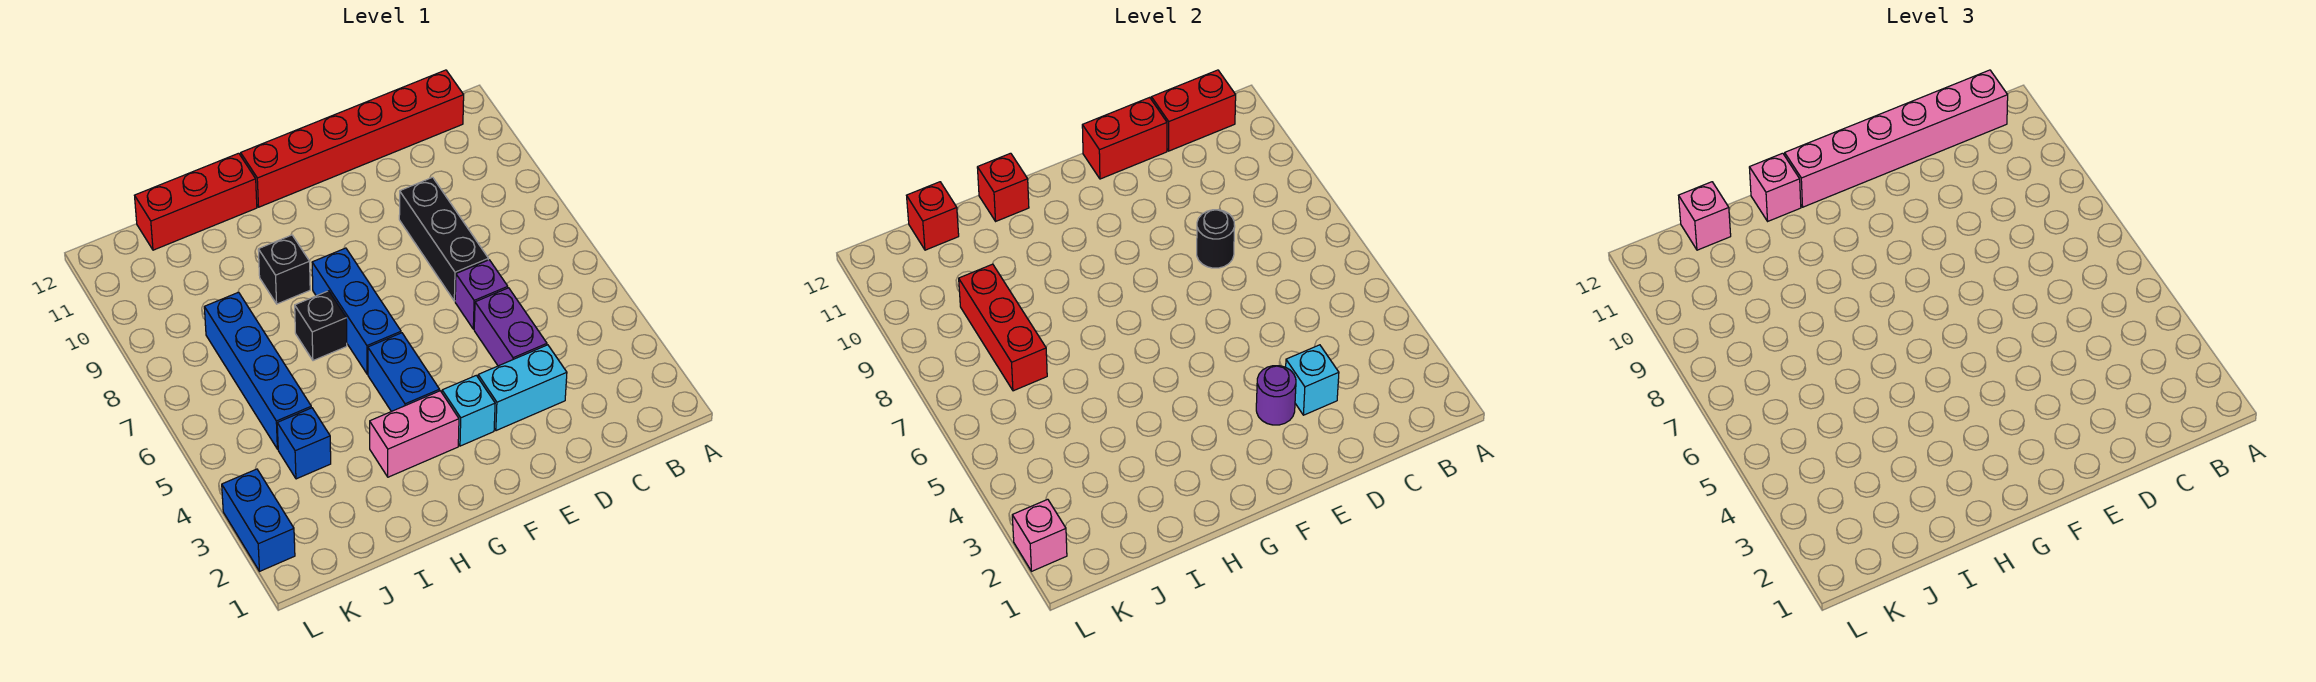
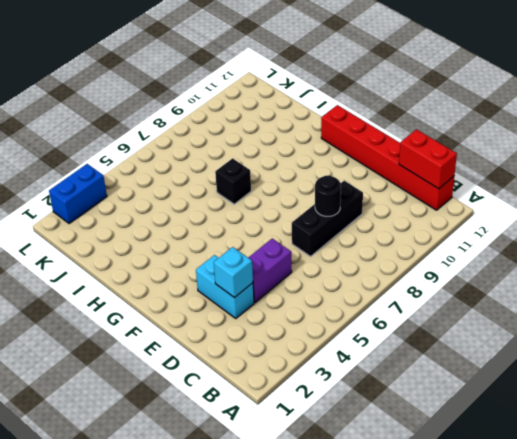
none -> purple brick D6 level 1
none -> cyan brick F3 level 1
none -> pink brick G3:H3 level 1

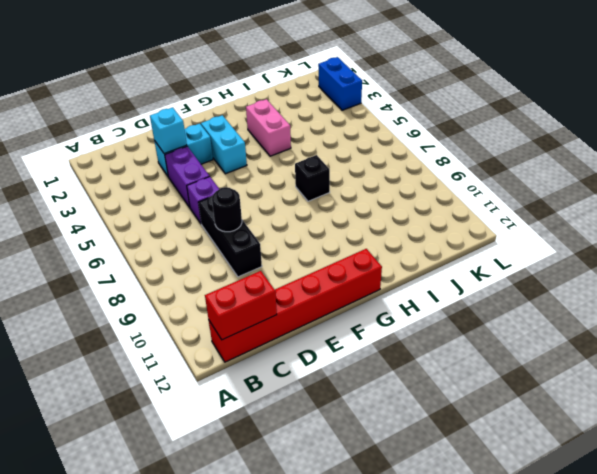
cyan brick F3:F4 level 1 -> cyan brick F3 level 1
pink brick H3:H4 level 1 -> pink brick G3:H3 level 1
none -> blue brick G4:G5 level 1
none -> blue brick G6:G8 level 1
none -> black brick H9 level 1

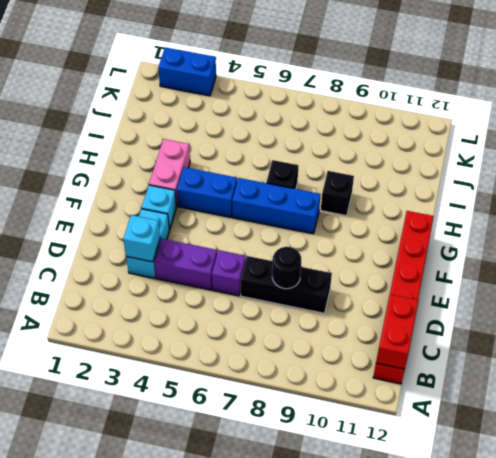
none -> red brick H12:J12 level 1
none -> blue brick J4 level 1
none -> blue brick J5:J8 level 1

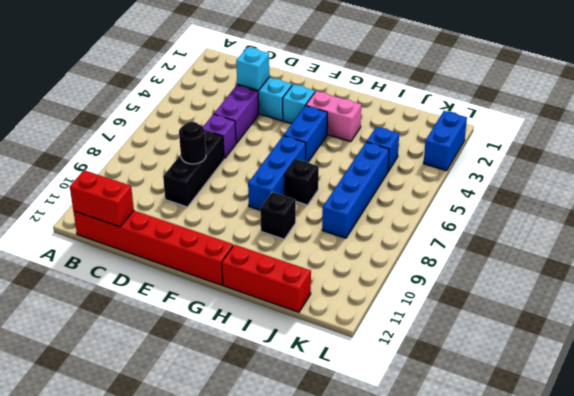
none -> red brick D12:E12 level 2
none -> purple round brick E3 level 2
none -> red brick H12 level 2

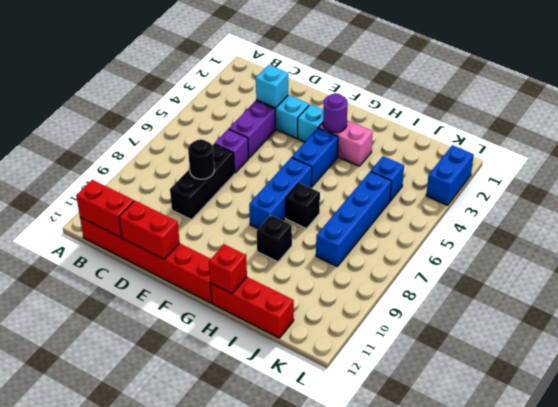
purple round brick G3 level 2 -> purple round brick E3 level 2
none -> red brick J7:J9 level 2
none -> red brick J12 level 2
none -> pink brick L2 level 2

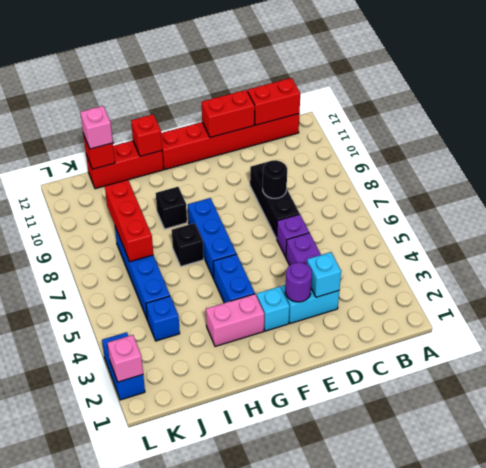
none -> pink brick B12:G12 level 3
none -> pink brick H12 level 3

